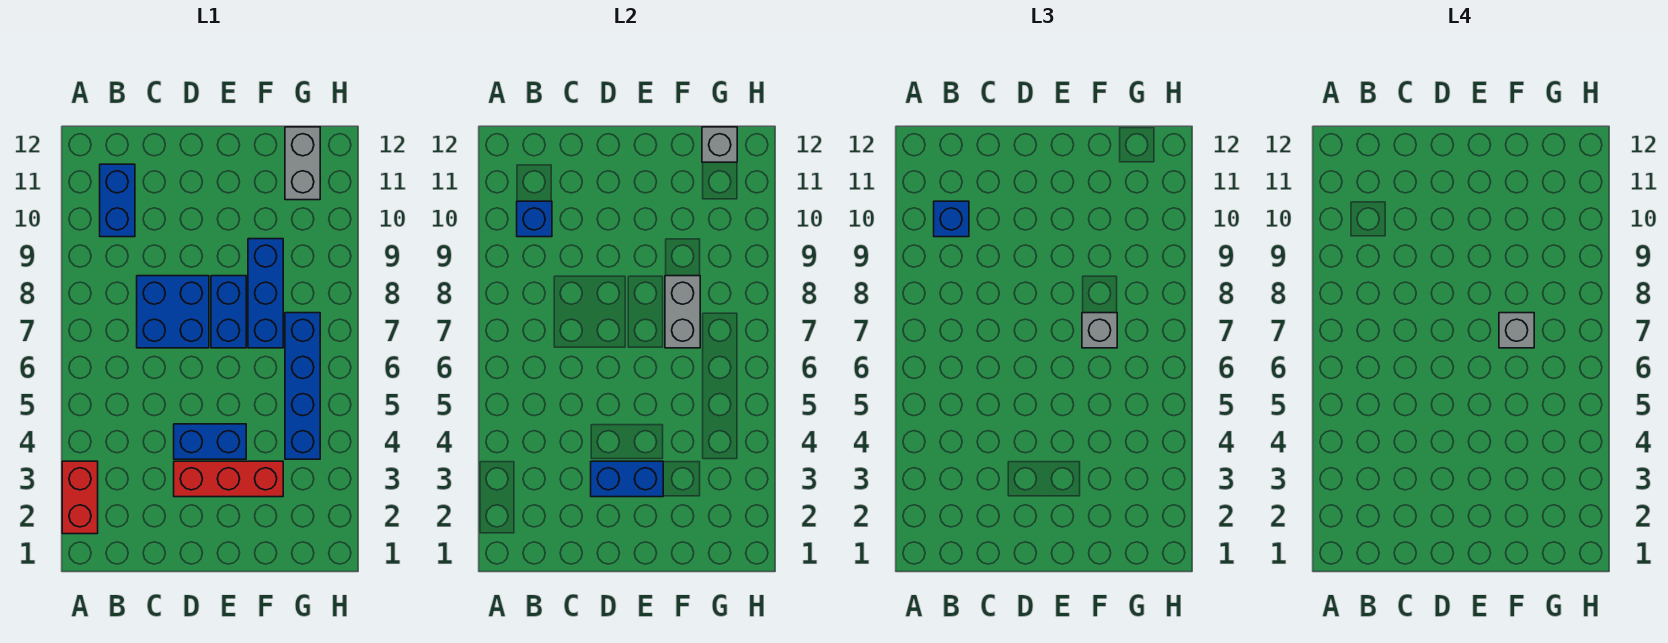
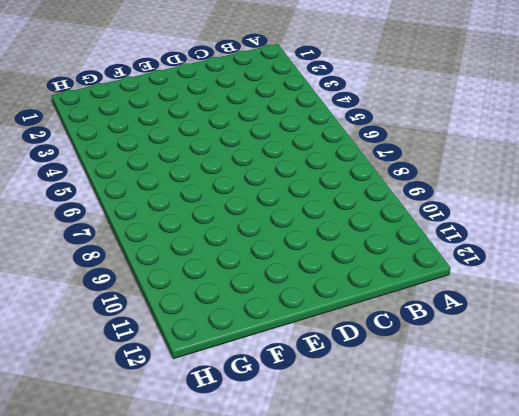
none -> red brick A2:A3 level 1
none -> blue brick B10:B11 level 1
none -> blue brick C7:D8 level 1

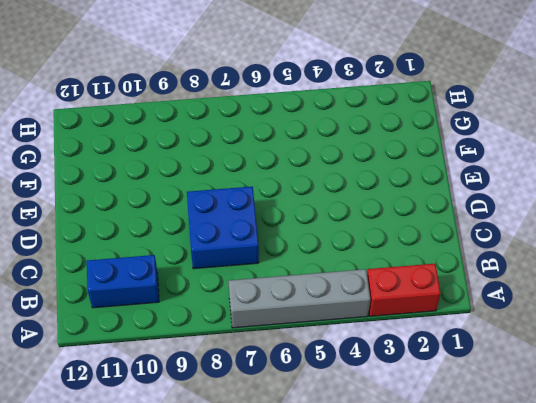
grey brick A4:A7 level 1 -> none
none -> red brick D3:F3 level 1
none -> blue brick D4:E4 level 1
none -> blue brick E7:E8 level 1

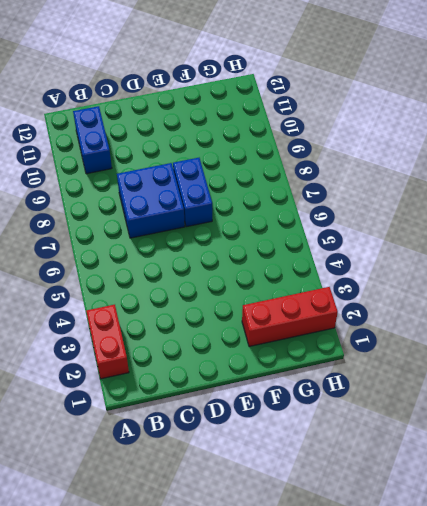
red brick F2:H2 level 1 -> red brick D3:F3 level 1
none -> blue brick D4:E4 level 1
none -> blue brick F7:F9 level 1
none -> blue brick G4:G7 level 1

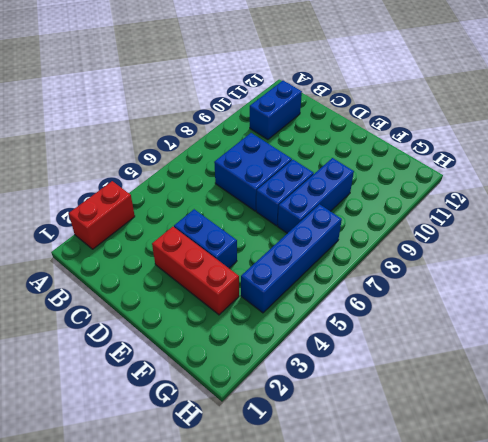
none -> grey brick G11:G12 level 1
none -> blue brick B10 level 2
none -> blue brick D3:E3 level 2

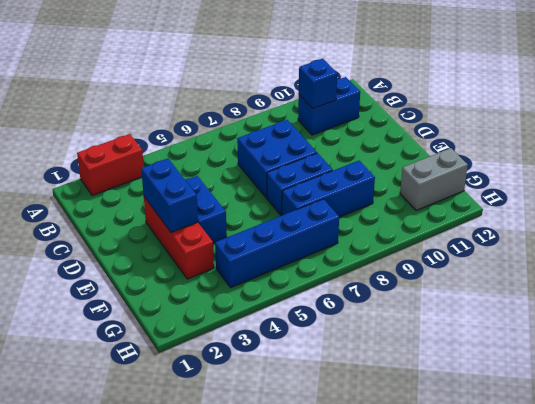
none -> grey brick F7:F8 level 2
none -> grey brick G12 level 2
none -> blue brick B10 level 3

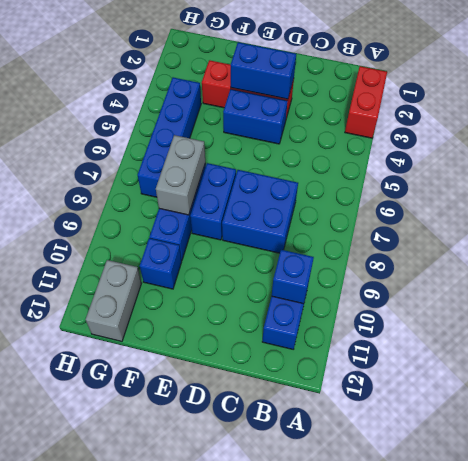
blue brick F10 level 1 -> blue brick B10 level 3
none -> grey brick G12 level 2
none -> grey brick F7 level 3
none -> grey brick F7 level 4

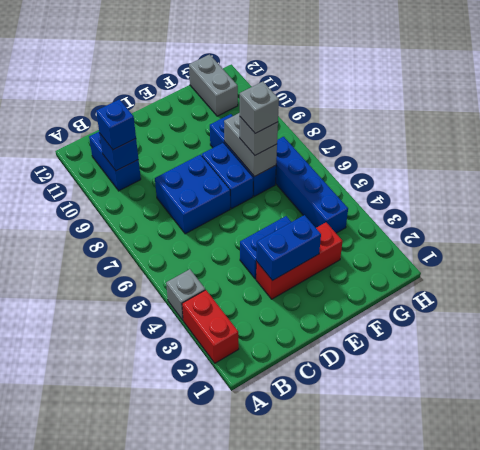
grey brick A4 level 1 -> grey brick G12 level 2

